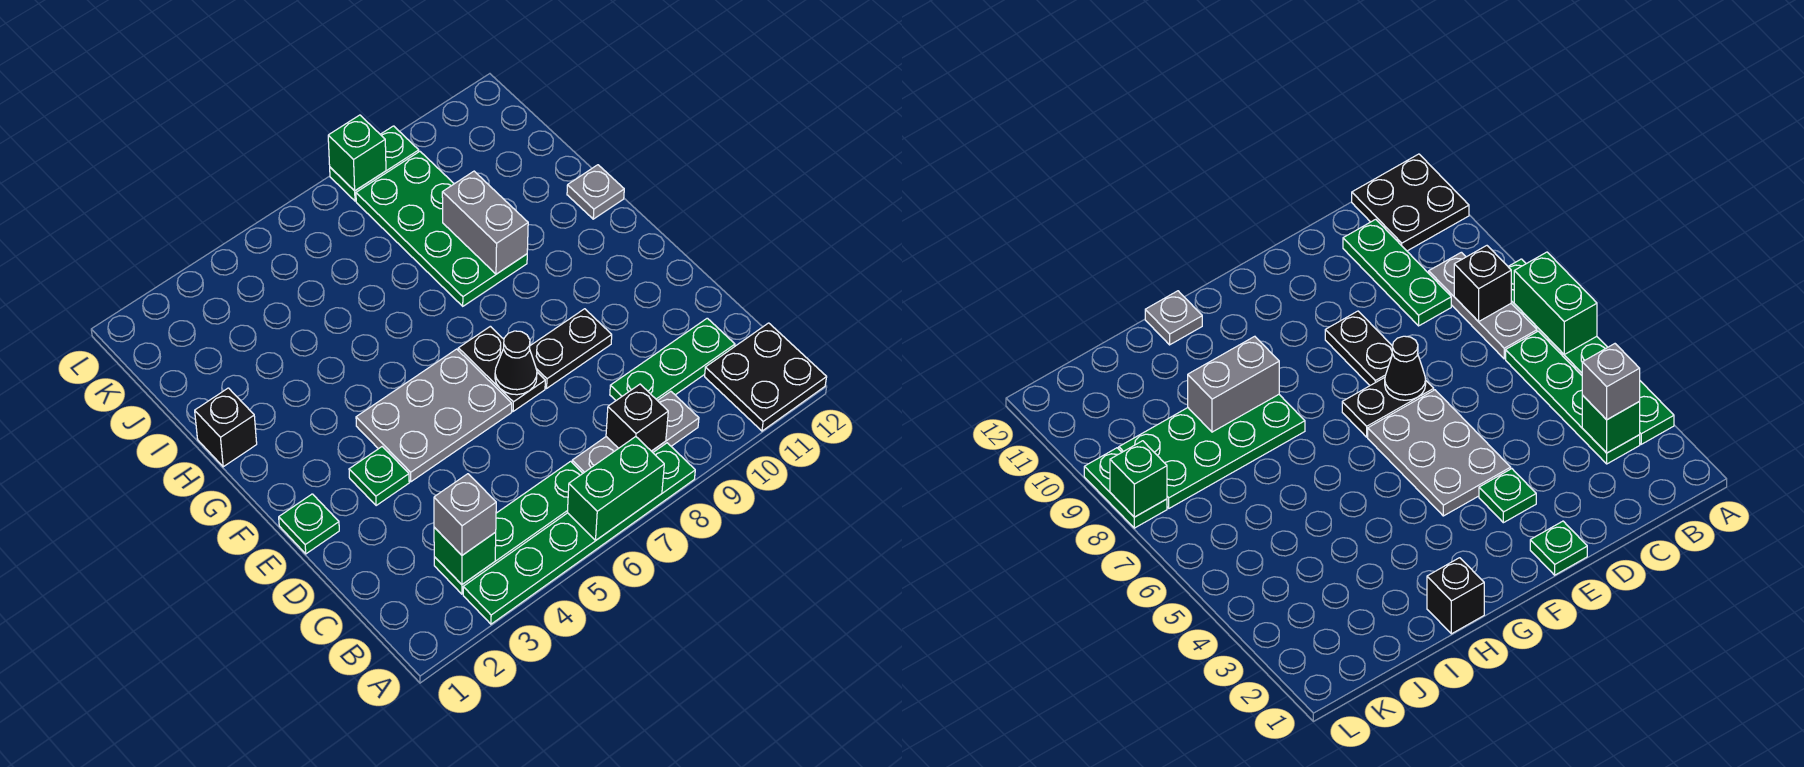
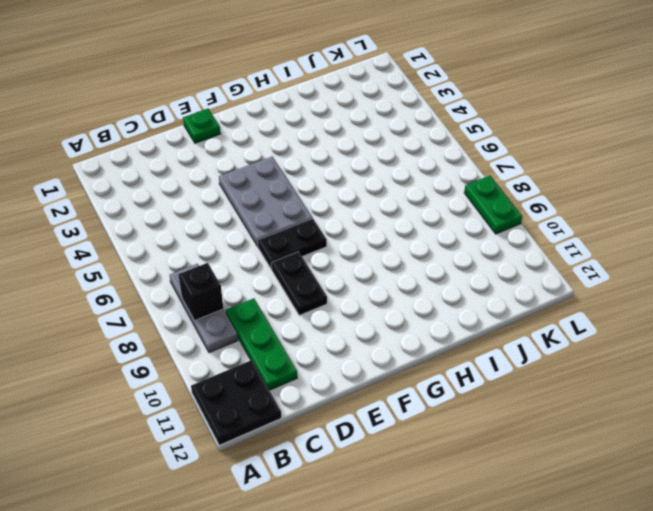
none -> green plate A3:A8 level 1
none -> green plate B3:B6 level 1
none -> green plate E3 level 1

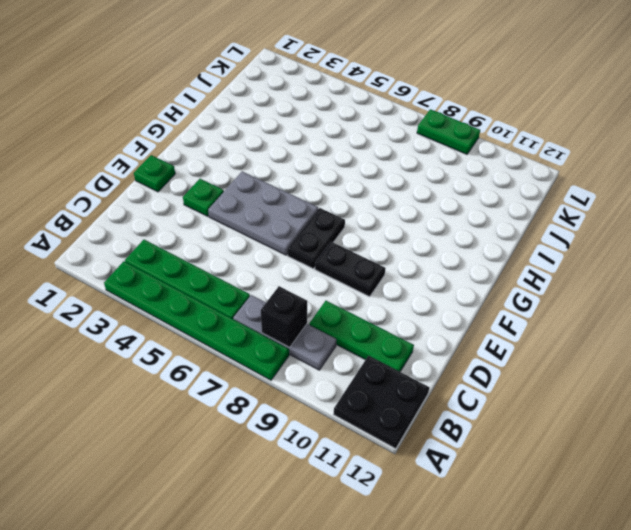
none -> black brick H1 level 1
none -> green plate H8:K9 level 1
none -> grey plate H12 level 1

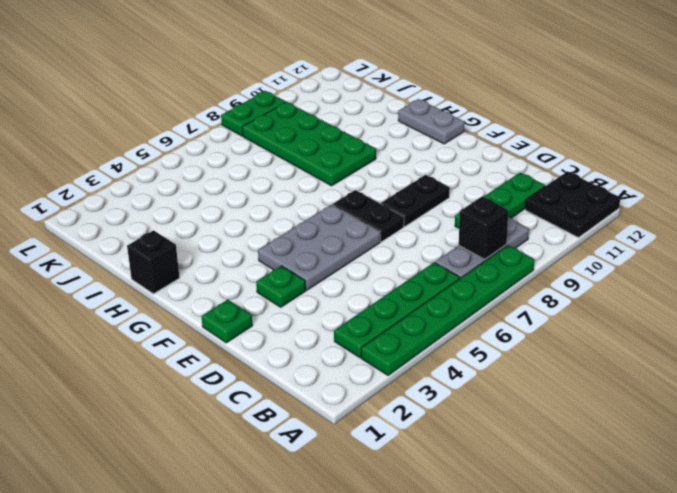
grey plate G12:H12 level 1 -> grey plate H12 level 1
none -> green brick A6:A7 level 2
none -> green brick B3 level 2
none -> black cone E7 level 2

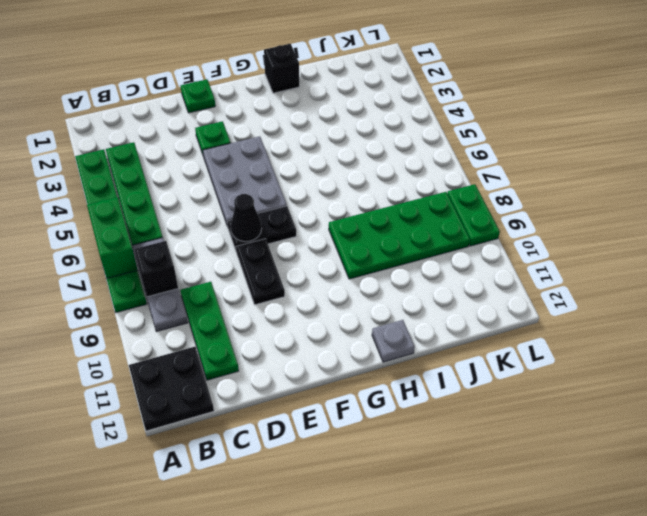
none -> green brick B3 level 2
none -> grey brick H9:I9 level 2
none -> green brick L8 level 2

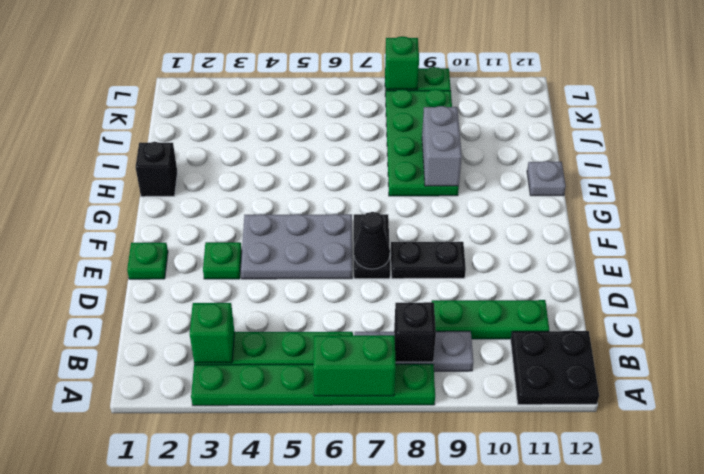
none -> grey brick B3 level 3

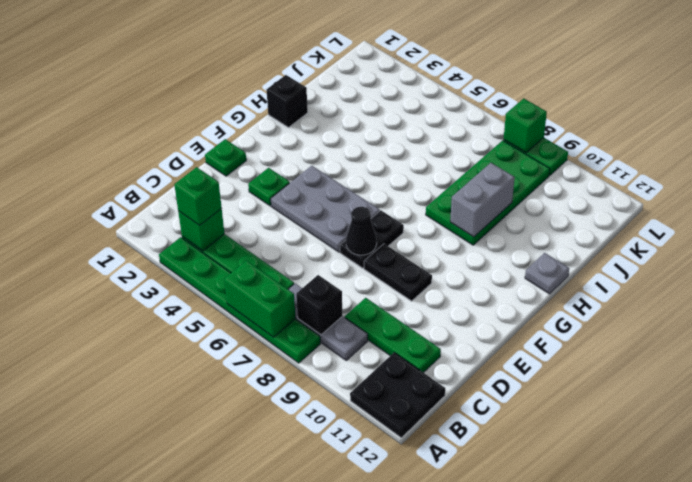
green brick B3 level 3 -> grey brick B3 level 3

